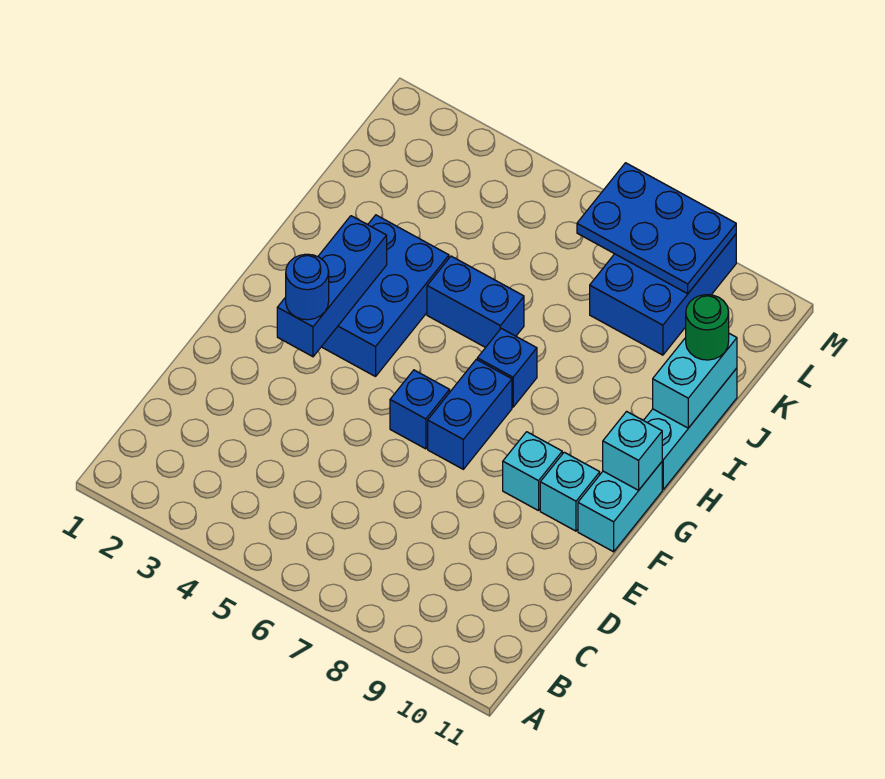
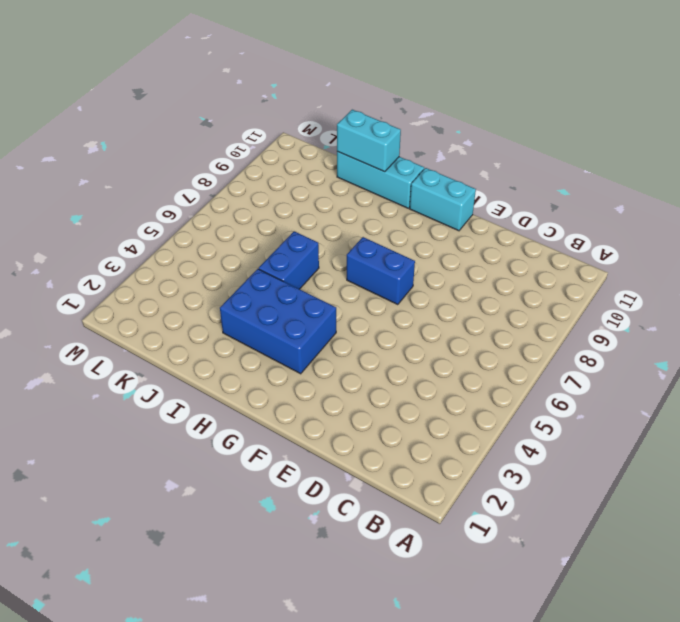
none -> blue brick F6 level 1
none -> cyan brick F9 level 1
none -> cyan brick F10 level 1

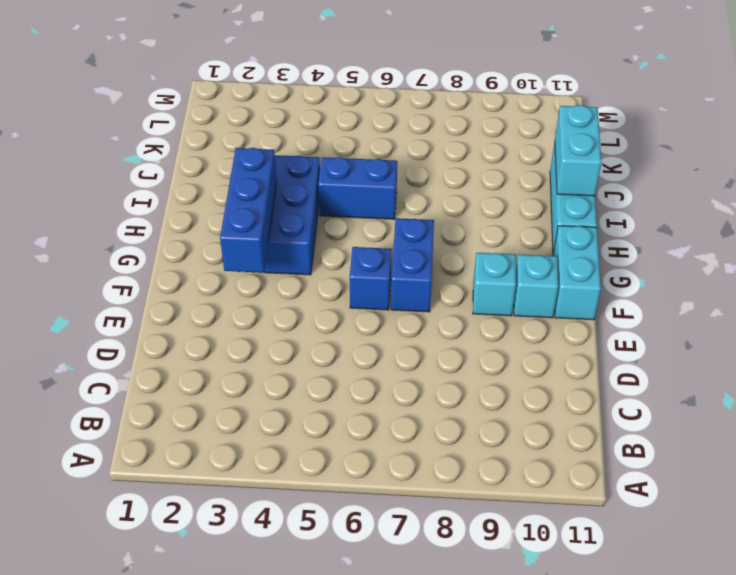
none -> blue brick H7 level 1
none -> blue brick K8:M9 level 1
none -> cyan brick G11 level 2

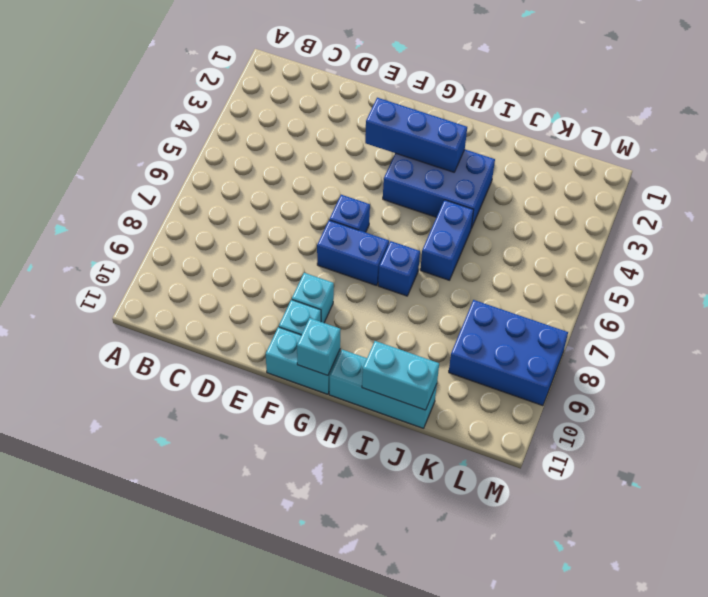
none -> blue plate L7:M9 level 2
none -> blue round brick F3 level 3
none -> green round brick J11 level 3

